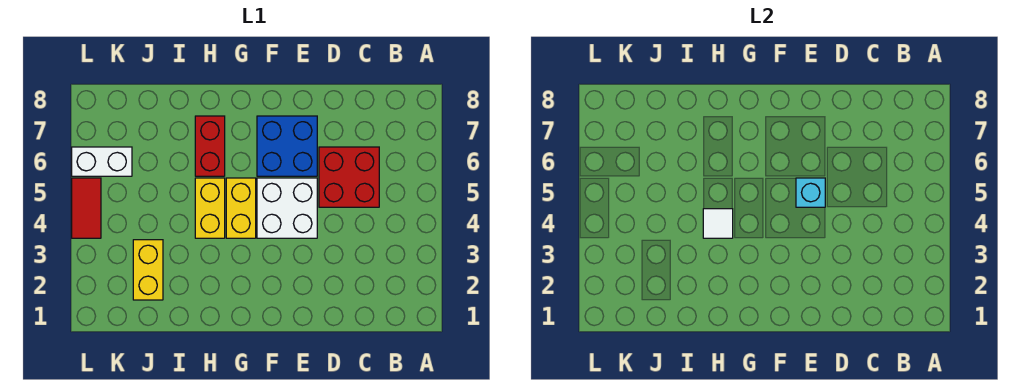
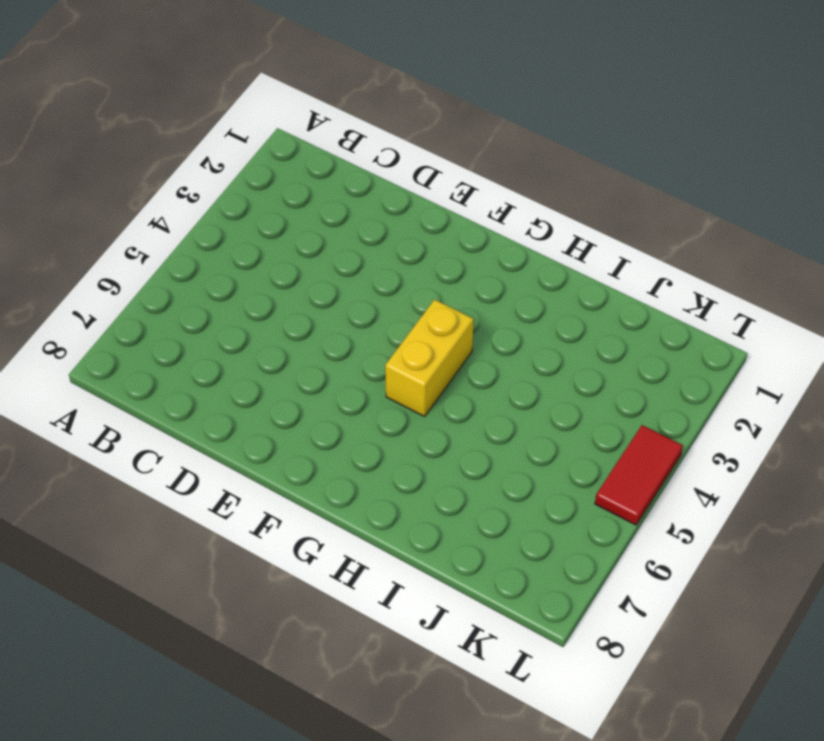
none -> red brick C5:D6 level 1
none -> white brick E4:F5 level 1

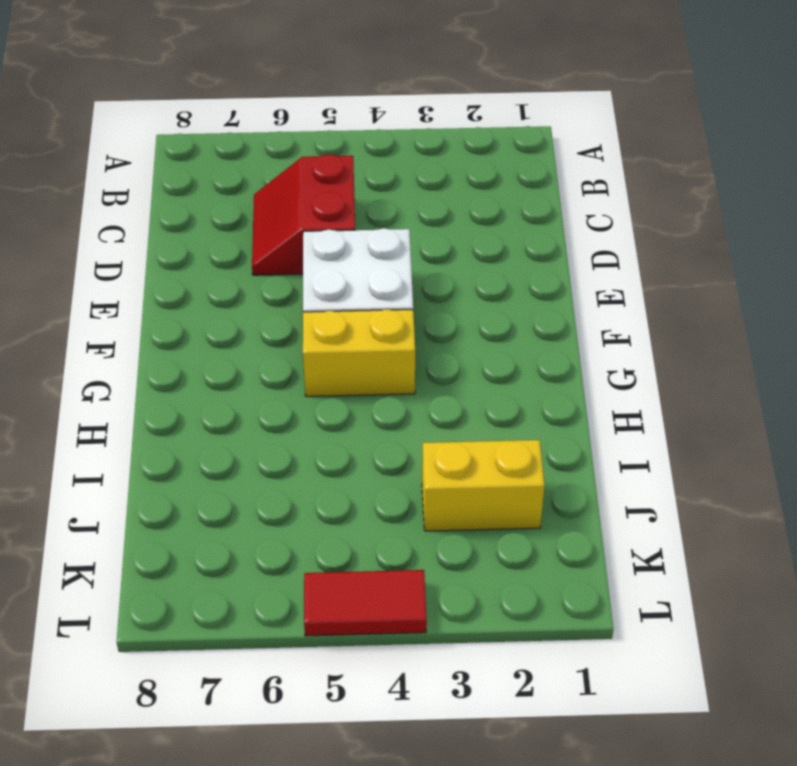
red slope C5:D6 level 1 top 5 -> red brick C5:D6 level 1
none -> blue brick E6:F7 level 1
none -> yellow brick H4:H5 level 1

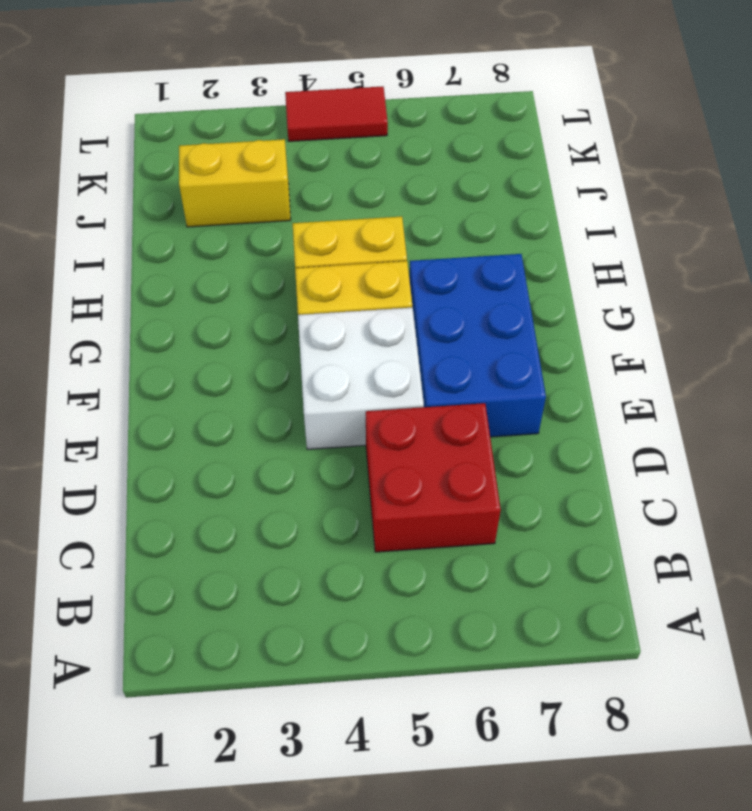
blue brick E6:G7 level 1 -> blue brick E6:F7 level 1
none -> red brick H6:H7 level 1
none -> white brick K6:L6 level 1

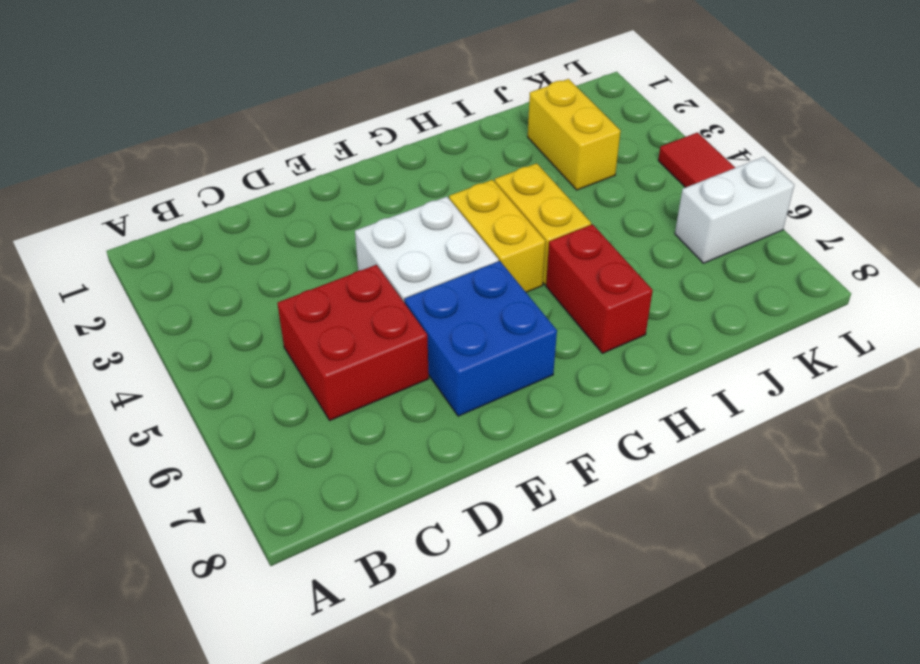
none -> cyan brick E5 level 2
none -> white tile H4 level 2

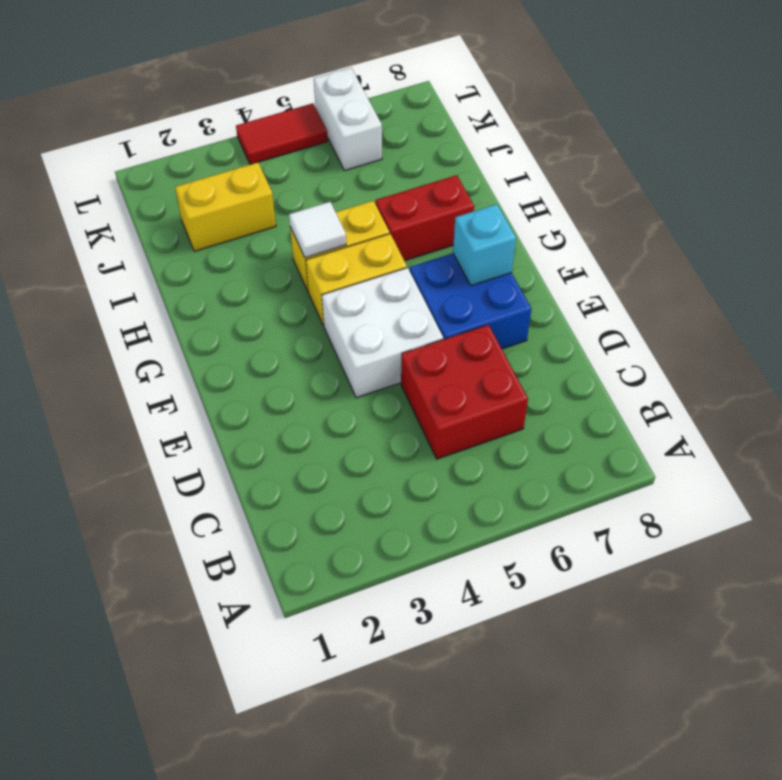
cyan brick F7 level 2 -> cyan brick E5 level 2

